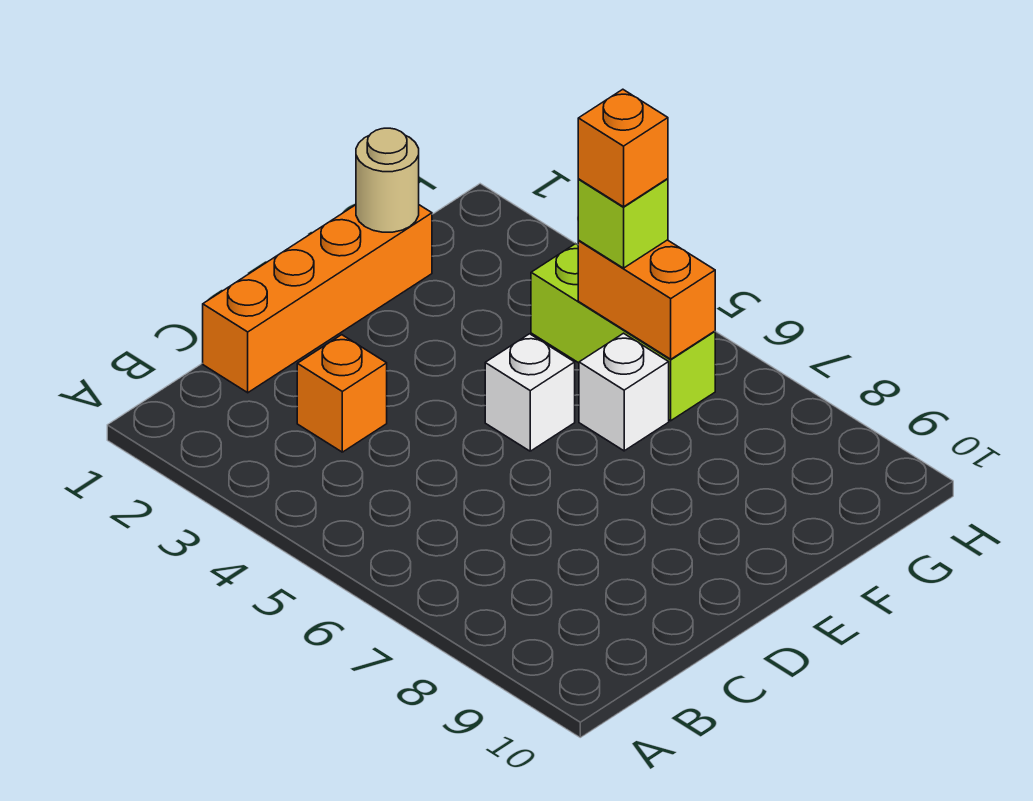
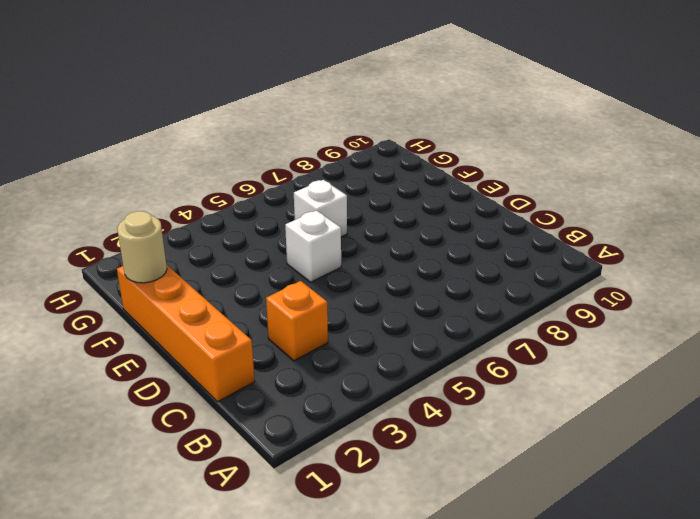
none -> lime brick G4:G6 level 1
none -> orange brick G5:G6 level 2

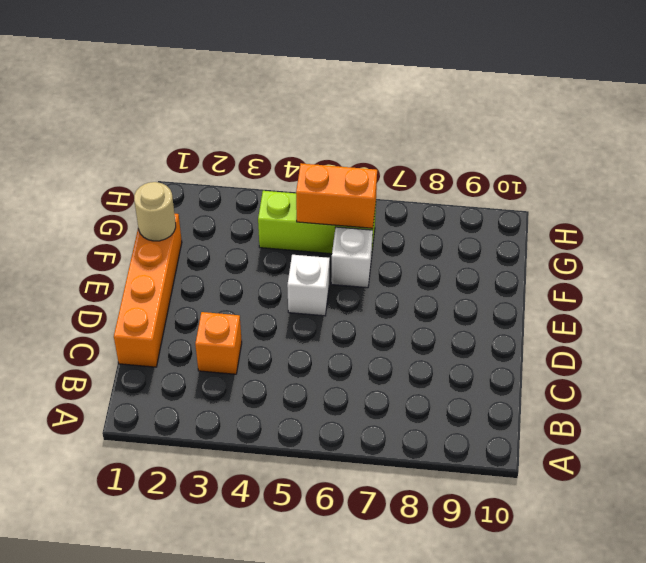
none -> lime brick G5 level 3
none -> orange brick G5 level 4

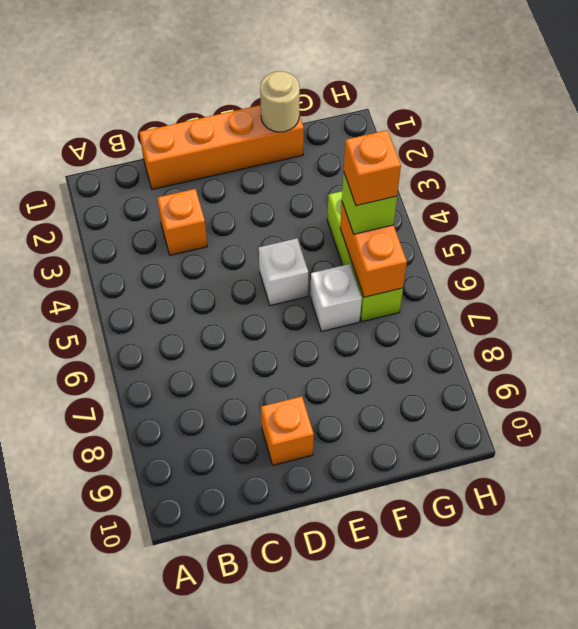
orange brick D9 level 1 -> none

